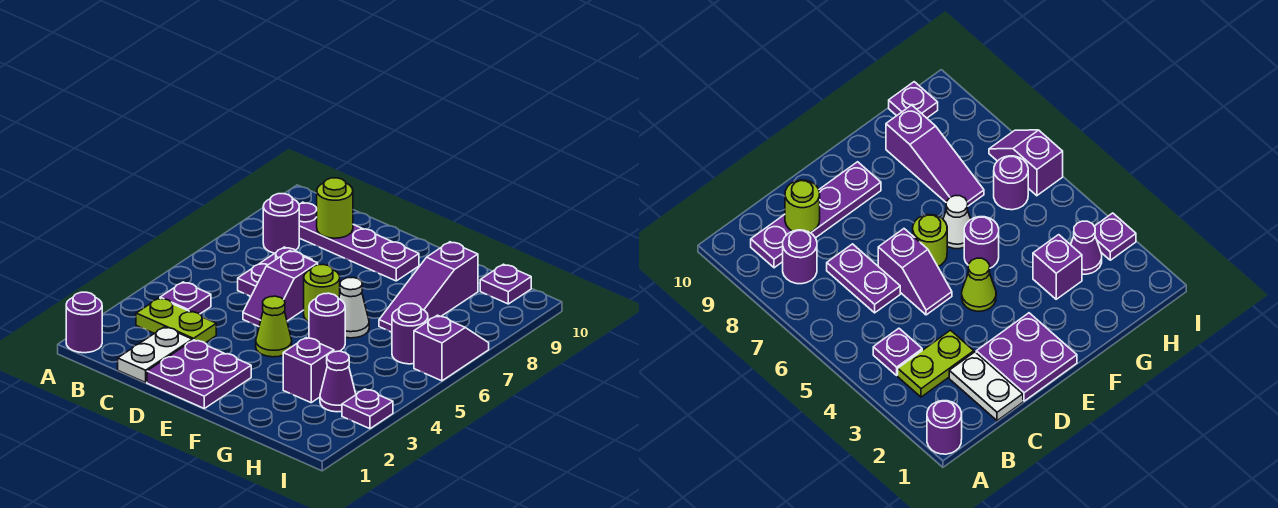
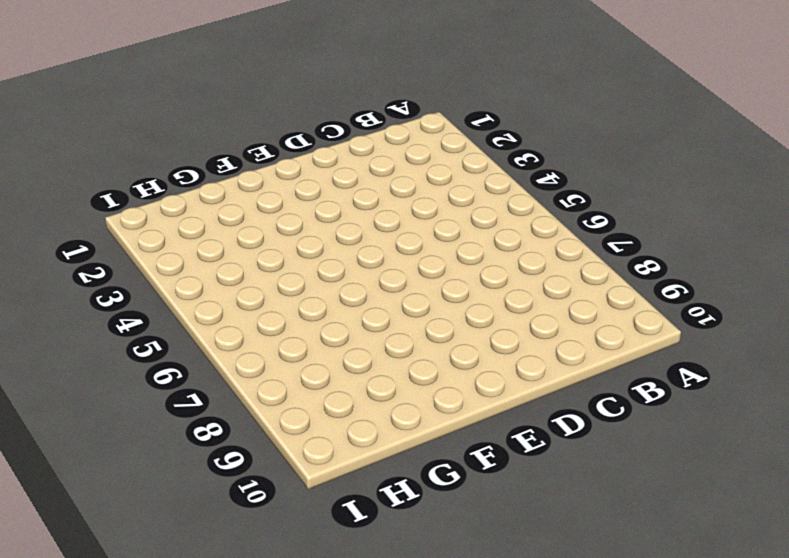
none -> purple round brick A1 level 1
none -> lime plate B3:C3 level 1
none -> purple plate B4 level 1

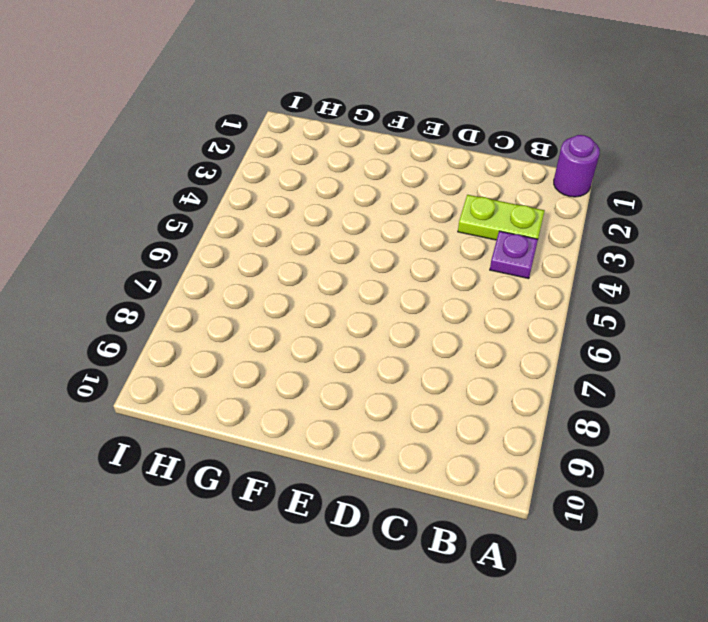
none -> purple round brick B8 level 1
none -> purple plate B9:E9 level 1
none -> white plate C1:C2 level 1

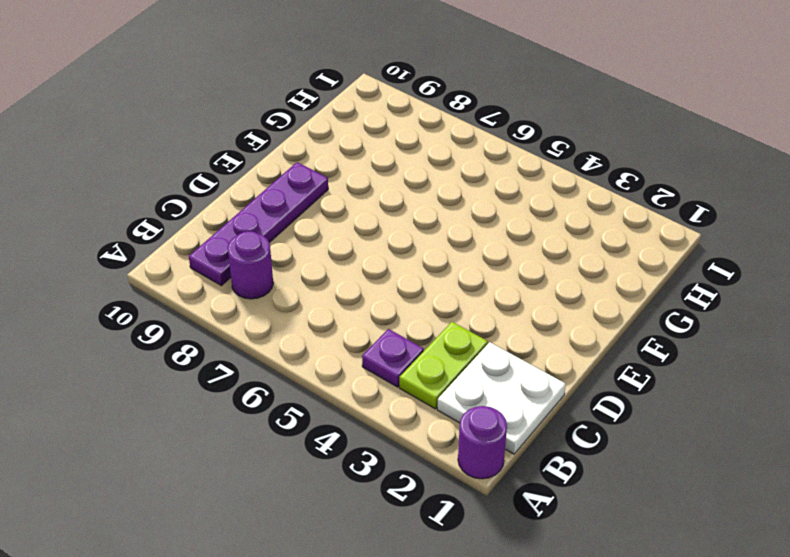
white plate B1:C2 level 1 -> white plate C1:C2 level 1
none -> purple plate C6:C7 level 1
none -> purple plate D1:E2 level 1
none -> purple slope D5:D6 level 1 top 6

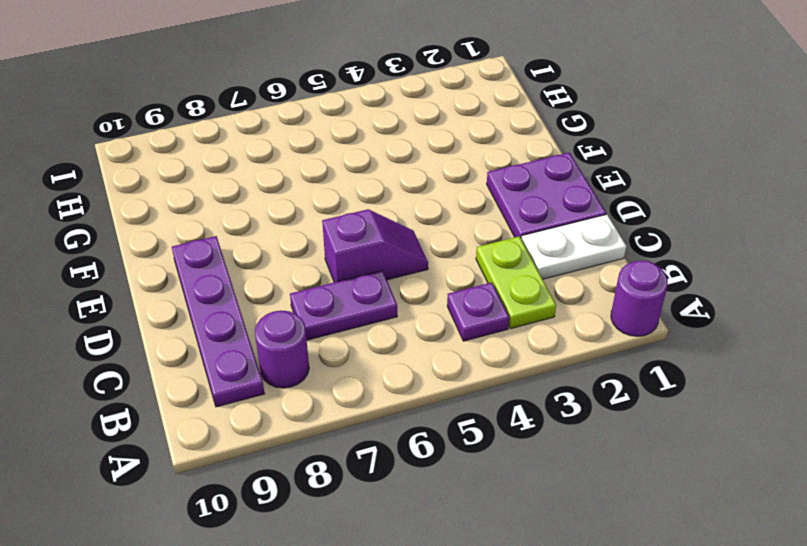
none -> lime cone E4 level 1
none -> lime round brick E6 level 1
none -> purple round brick F5 level 1

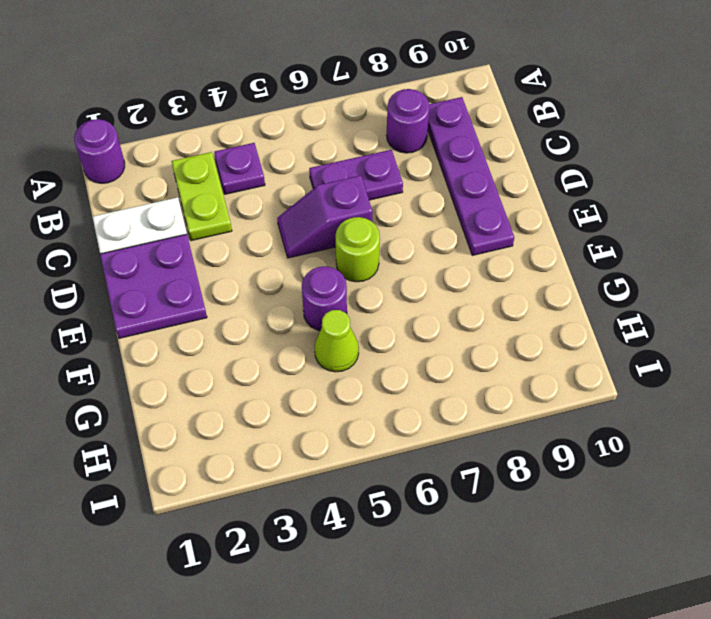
lime cone G5 level 1 -> lime cone E4 level 1
none -> white cone F6 level 1
none -> purple brick G3 level 1
none -> purple slope G7:G9 level 1 top 9

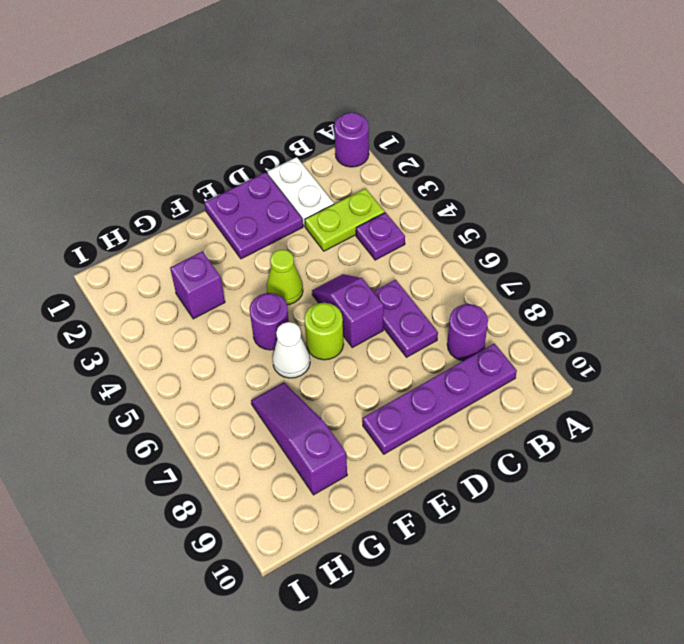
none -> purple cone H3 level 1
none -> purple round brick H6 level 1
none -> purple plate H10 level 1

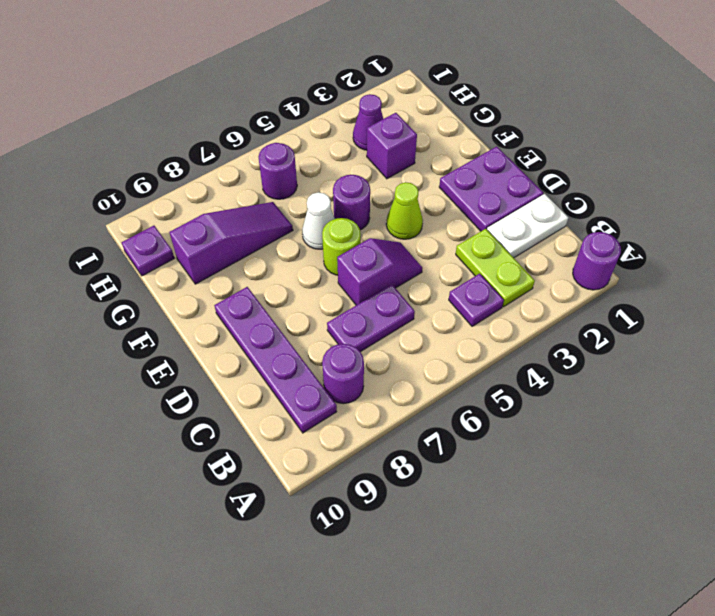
none -> purple plate I3 level 1
none -> purple slope I6:I7 level 1 top 6
none -> lime round brick C9 level 2

